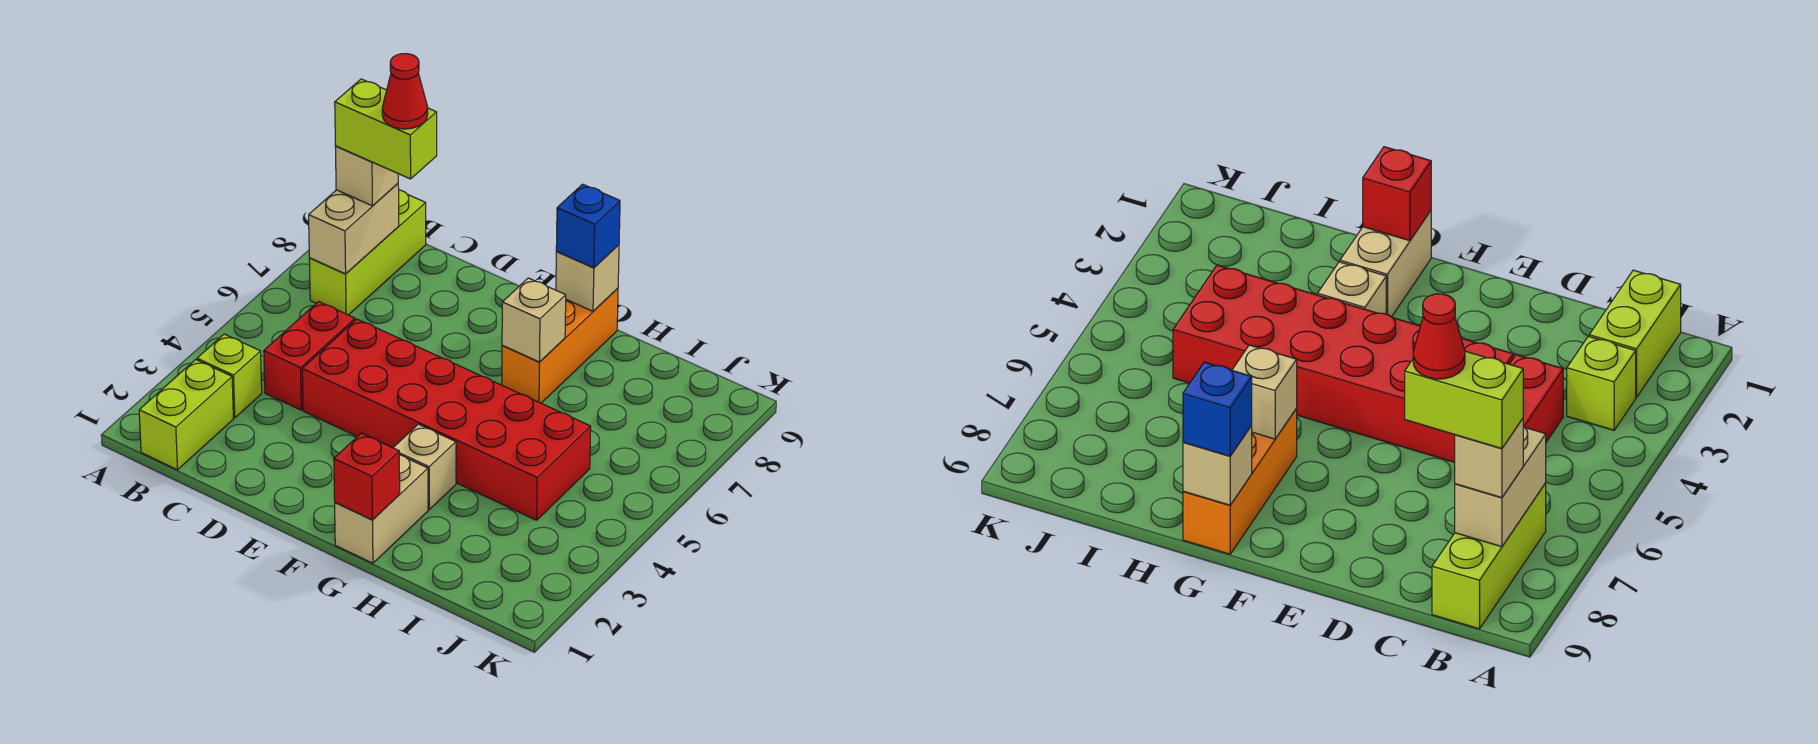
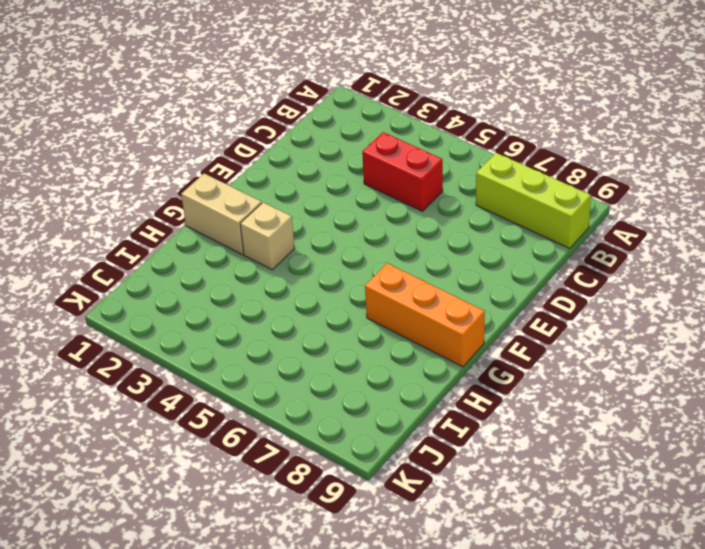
none -> lime brick B1:B2 level 1
none -> lime brick B3 level 1
none -> red brick D4:I5 level 1

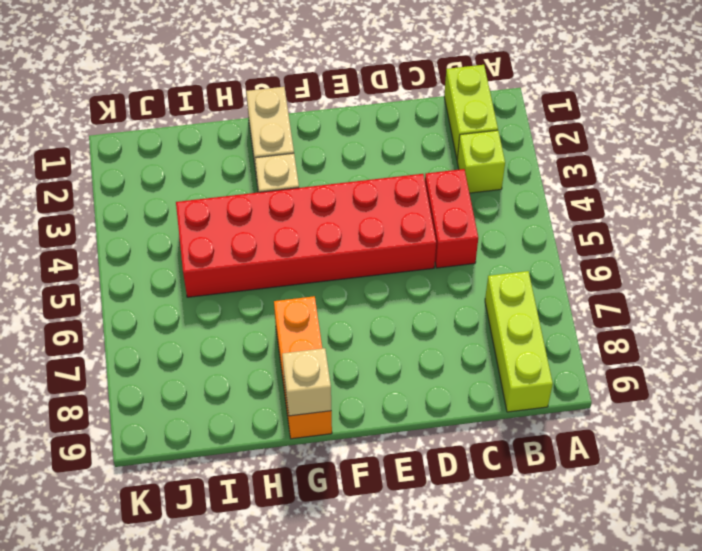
none -> tan brick B7:B8 level 2
none -> red brick G1 level 2
none -> tan brick G7 level 2

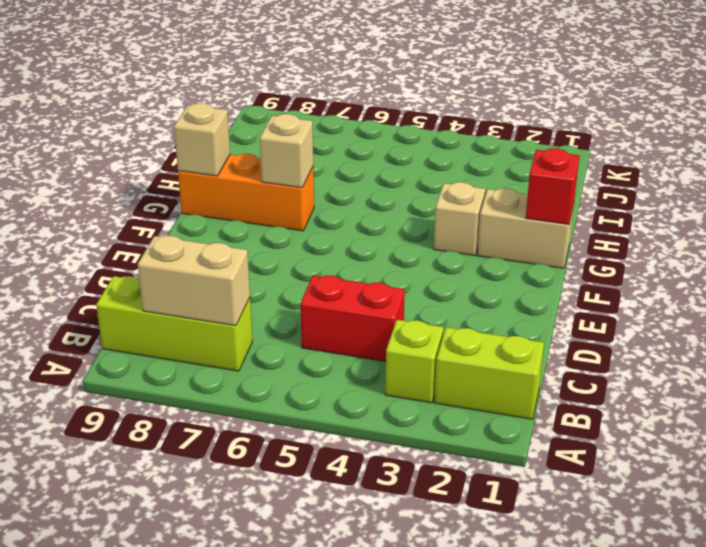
none -> red brick D4:I5 level 1
none -> tan brick B8 level 3
none -> blue brick G9 level 3

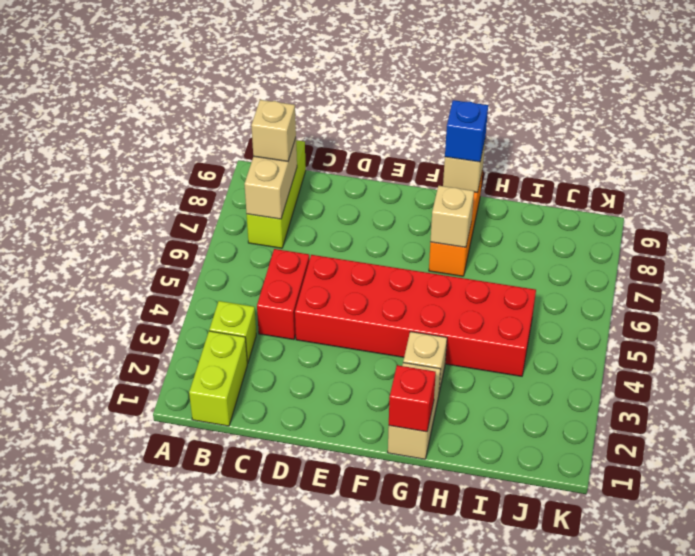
none -> lime brick B8:C8 level 4
none -> red cone C8 level 5

